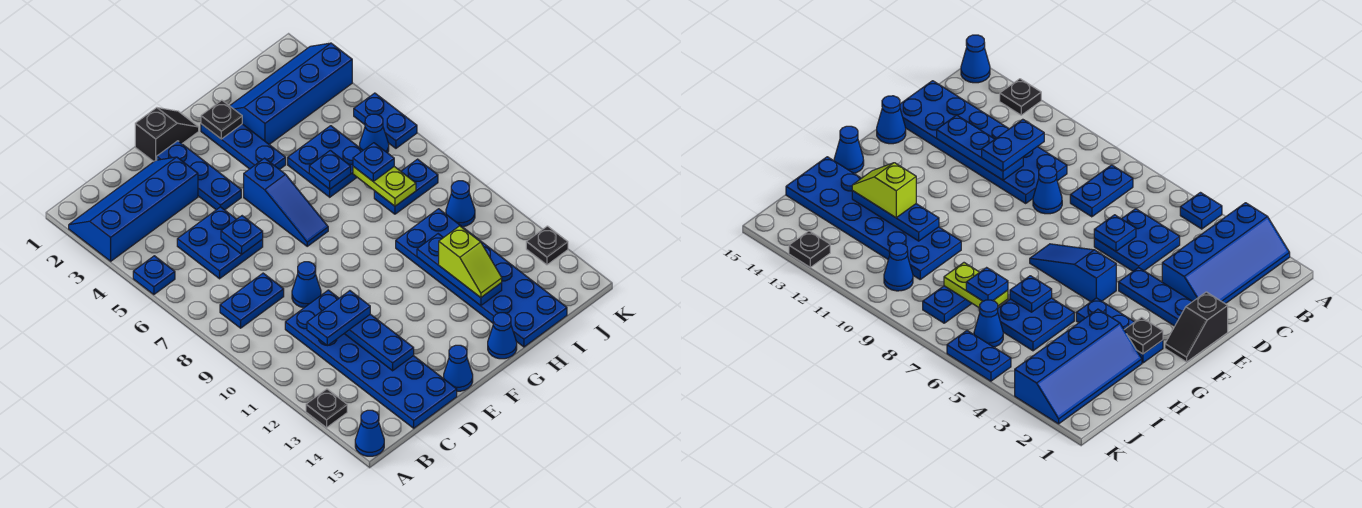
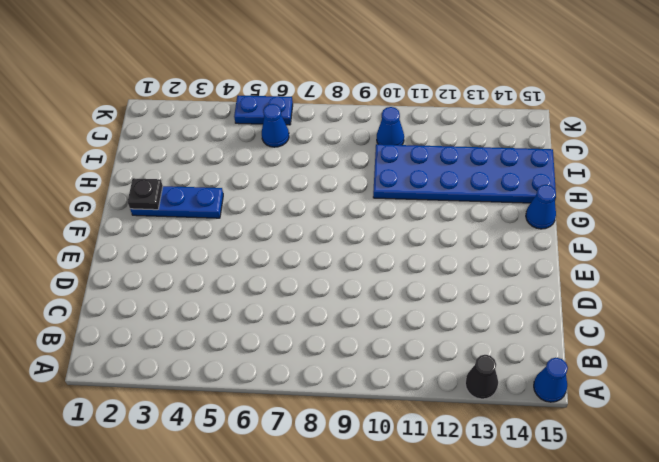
black cone A13 level 1 -> black plate A13 level 1
none -> blue slope A2:D3 level 1 top 3
none -> blue plate A5 level 1
none -> blue plate B8:C8 level 1
none -> blue plate C5:D6 level 1

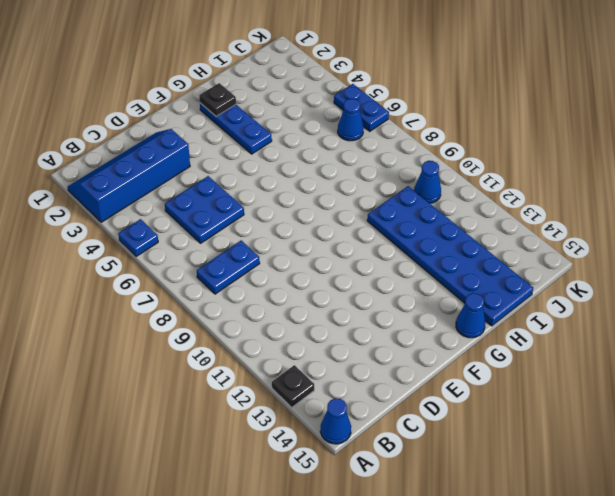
none -> blue plate C10:D15 level 1
none -> blue cone D9 level 1
none -> black slope E1:F1 level 1 top E
none -> blue plate E2:E4 level 1

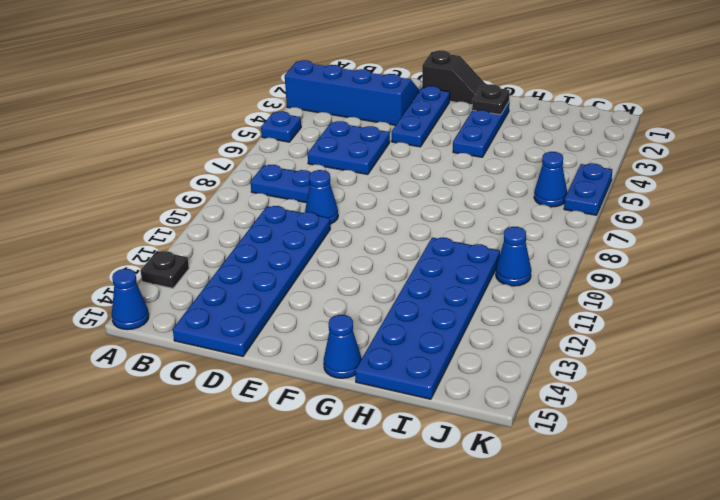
none -> blue cone E15 level 1
none -> blue slope F5:F7 level 1 top 5
none -> blue slope H2:K3 level 1 top 3
none -> blue plate H5:I6 level 1

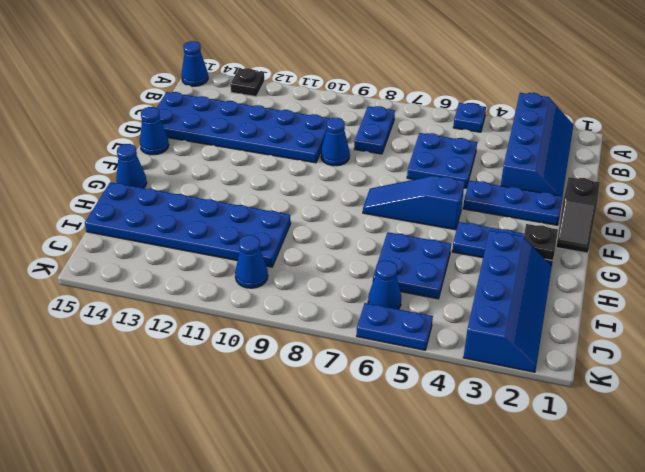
none -> blue plate I8:J8 level 1
none -> black plate K13 level 1
none -> blue plate D6 level 2
none -> blue plate D11:D13 level 2

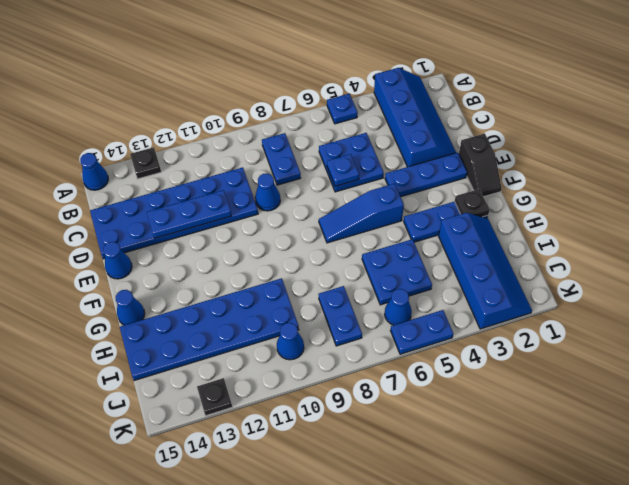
none -> blue plate H6 level 2
none -> blue plate H11:H13 level 2
none -> lime plate I7:I8 level 2
none -> blue plate C11:D11 level 3

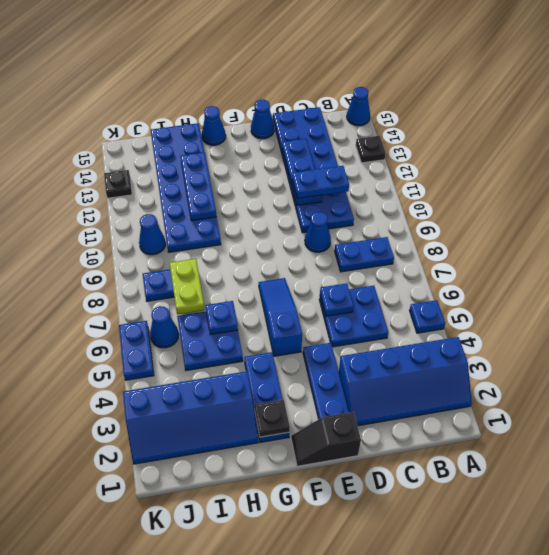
none -> lime slope H12:H13 level 3 top 12
none -> blue plate I7 level 3

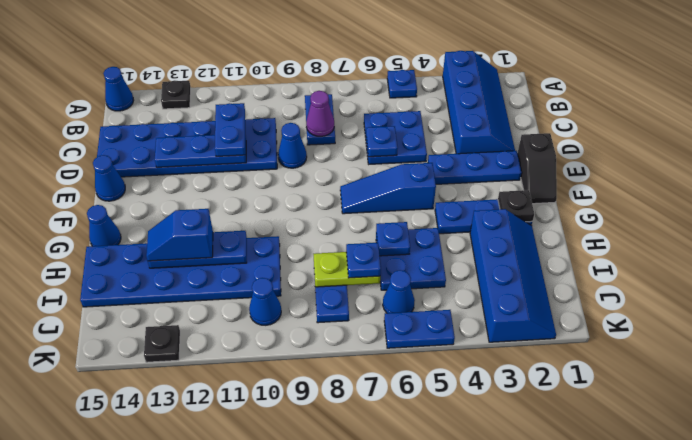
purple cone C8 level 2 -> none
blue slope H12:H13 level 3 top 12 -> lime slope H12:H13 level 3 top 12

